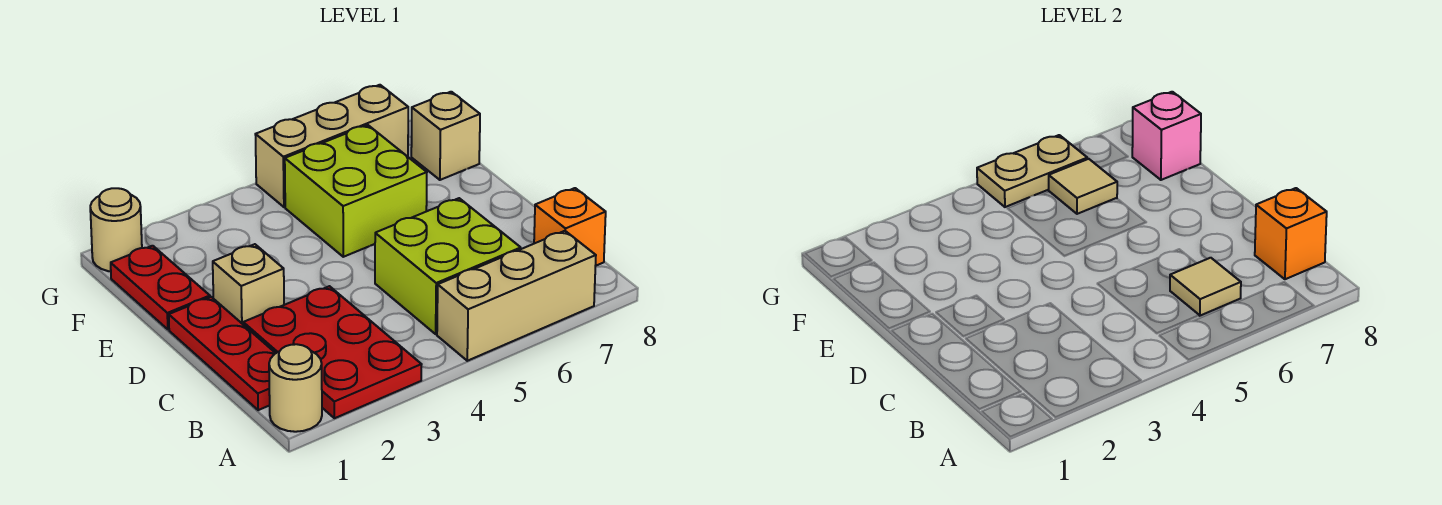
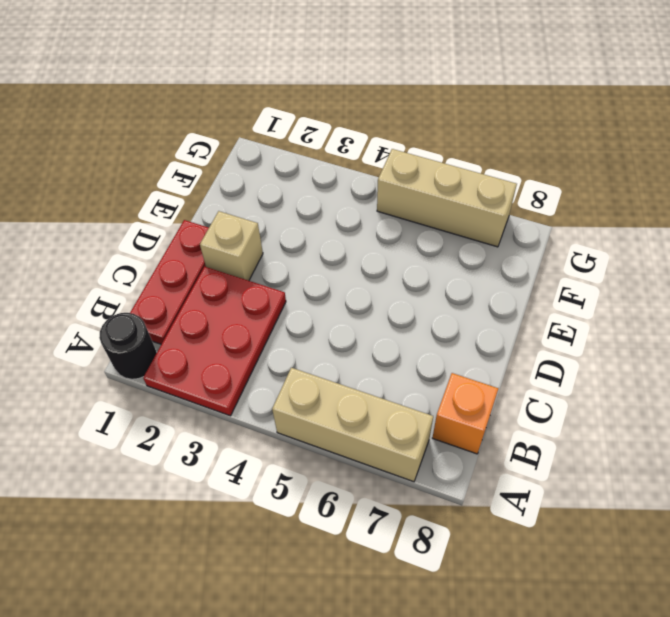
black round brick A1 level 1 -> tan round brick A1 level 1
none -> lime brick B5:C6 level 1
none -> red plate E1:F1 level 1
none -> lime brick E5:F6 level 1

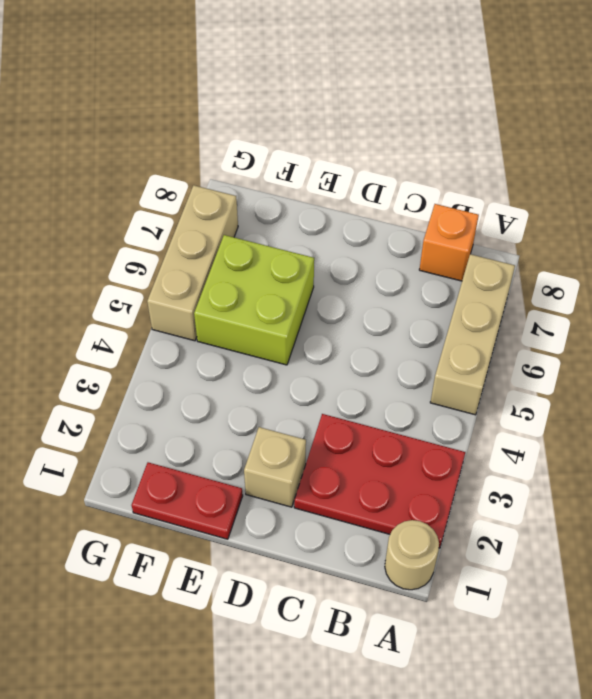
none -> red plate B1:D1 level 1
none -> lime brick B5:C6 level 1
none -> tan brick F8 level 1

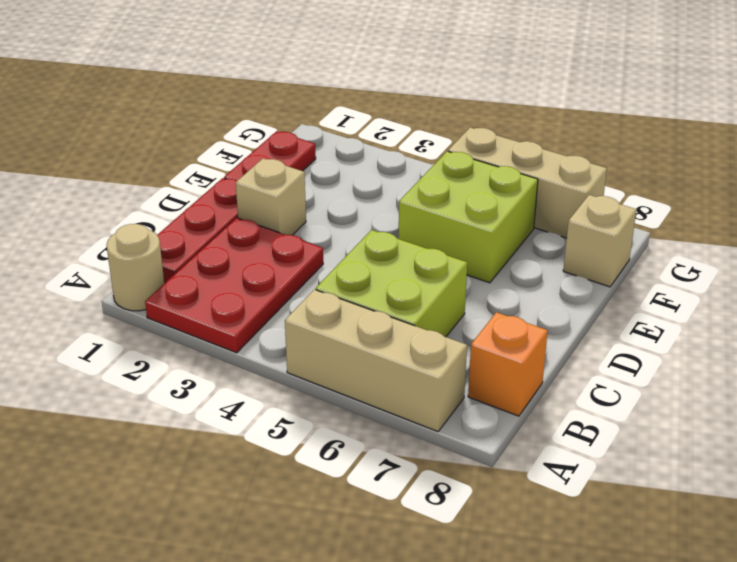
none -> tan round brick G1 level 1
none -> tan tile B6 level 2
none -> orange brick B8 level 2

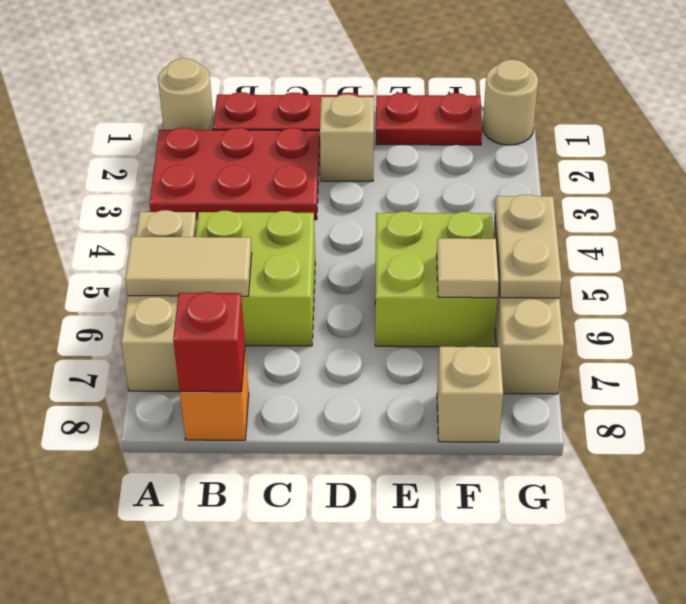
tan tile A6:B6 level 2 -> tan tile B6 level 2
red brick B8 level 2 -> orange brick B8 level 2
none -> pink brick F8 level 2

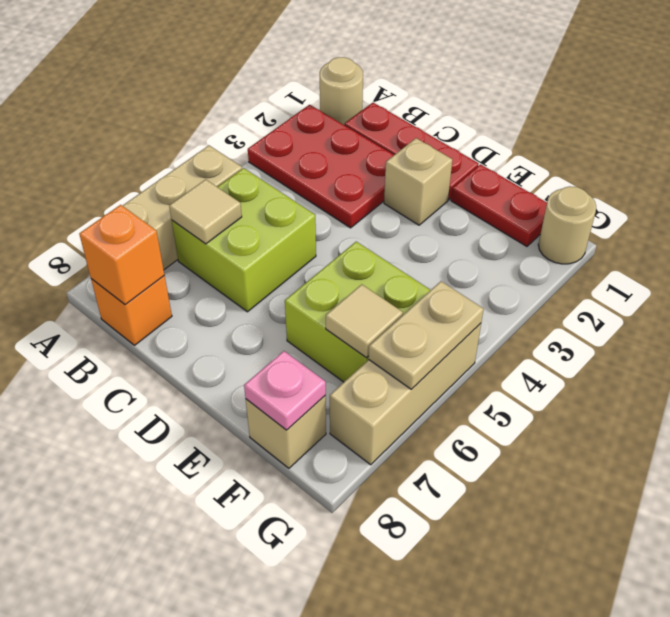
pink plate F8 level 2 -> pink brick F8 level 2

